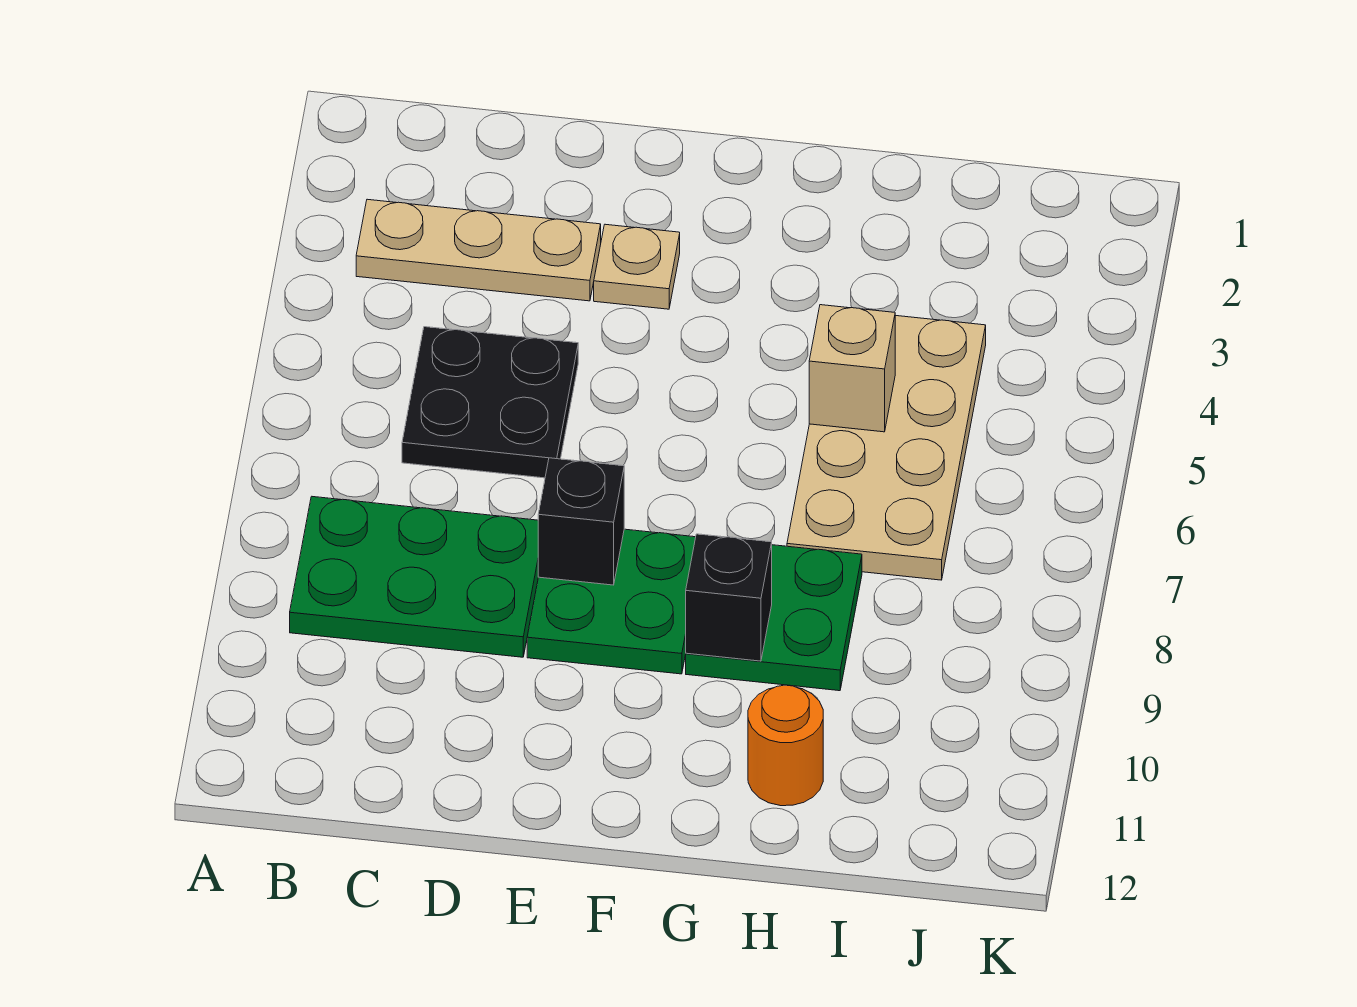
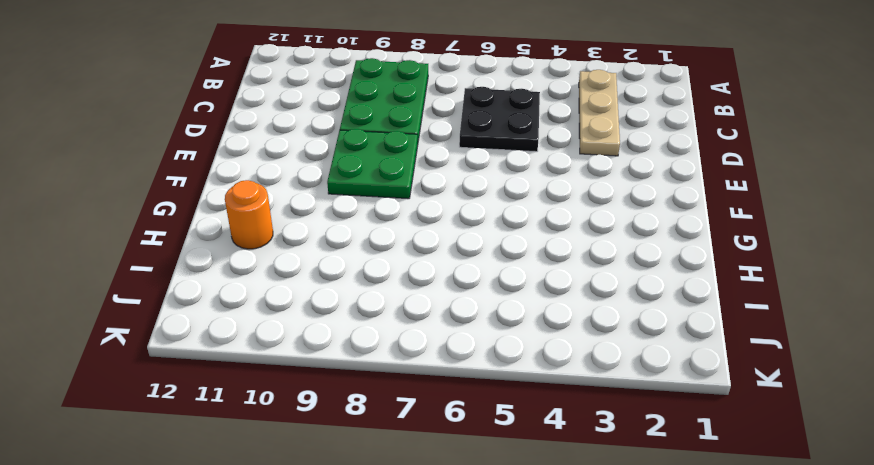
none -> tan plate E3 level 1
none -> green plate G8:H9 level 1

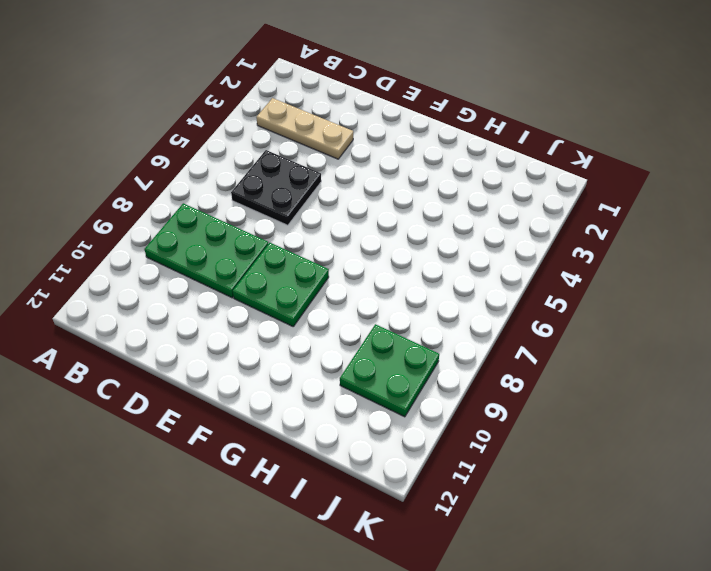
green plate I9:J10 level 1 -> green plate G8:H9 level 1
none -> tan plate E3 level 1
none -> tan plate H4:I7 level 1

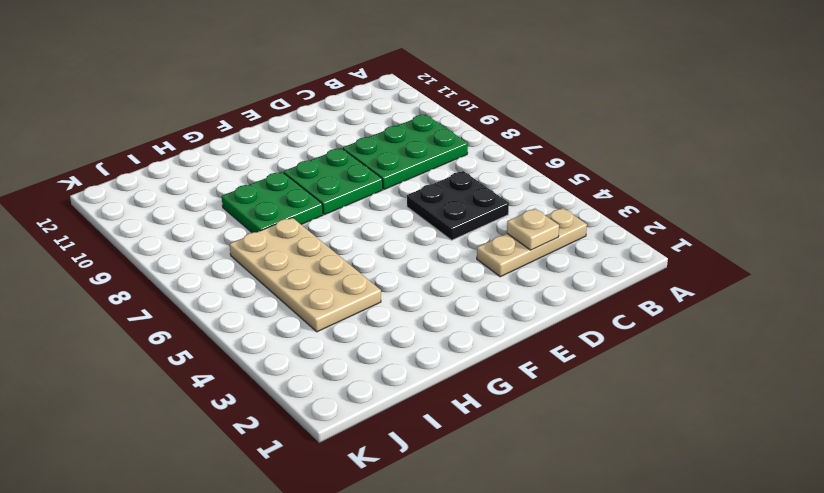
tan plate C3 level 2 -> tan plate E3 level 1
none -> orange round brick H11 level 1
none -> black brick E8 level 2

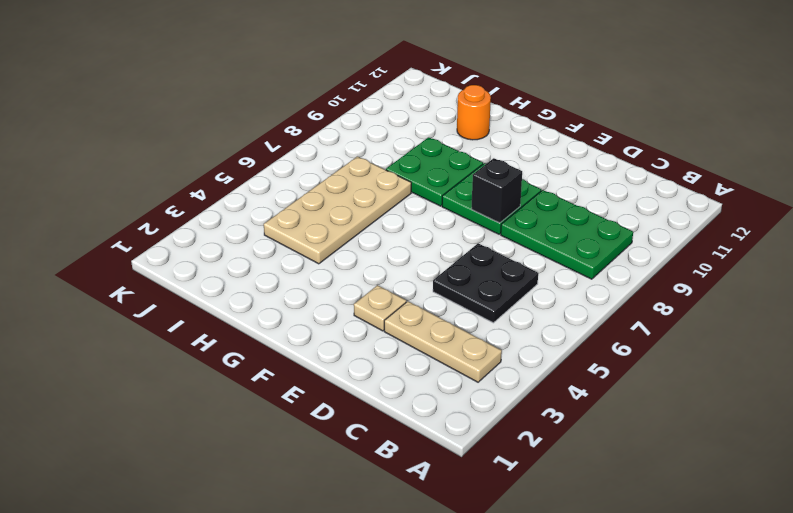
none -> black brick G9 level 2
none -> tan brick H5 level 2

